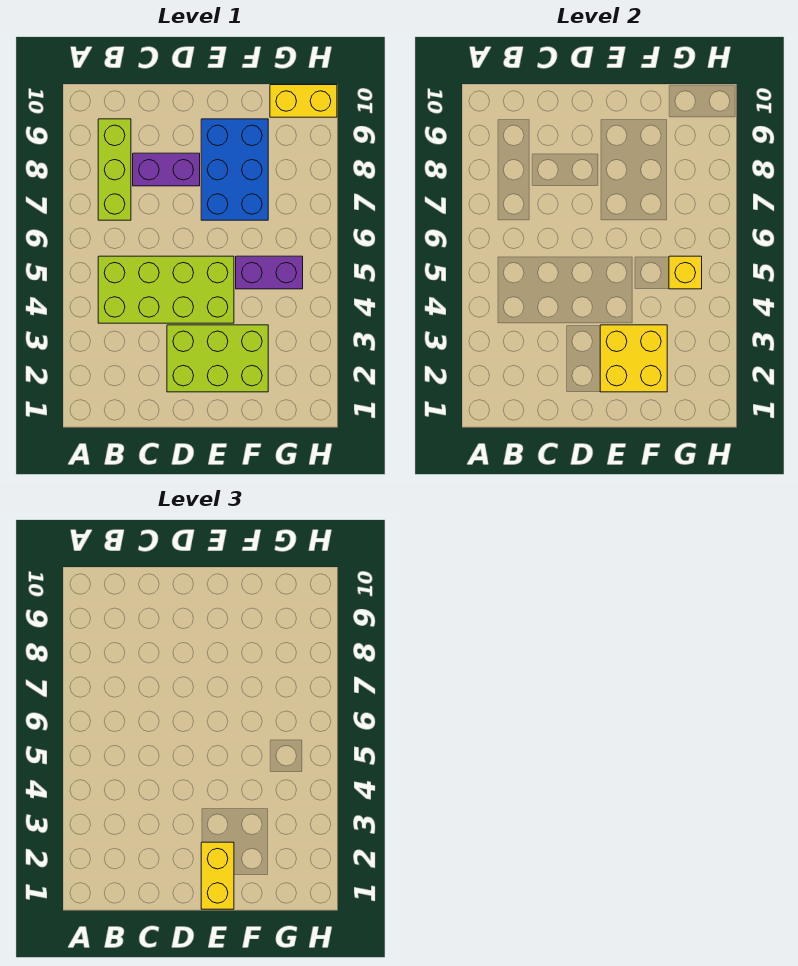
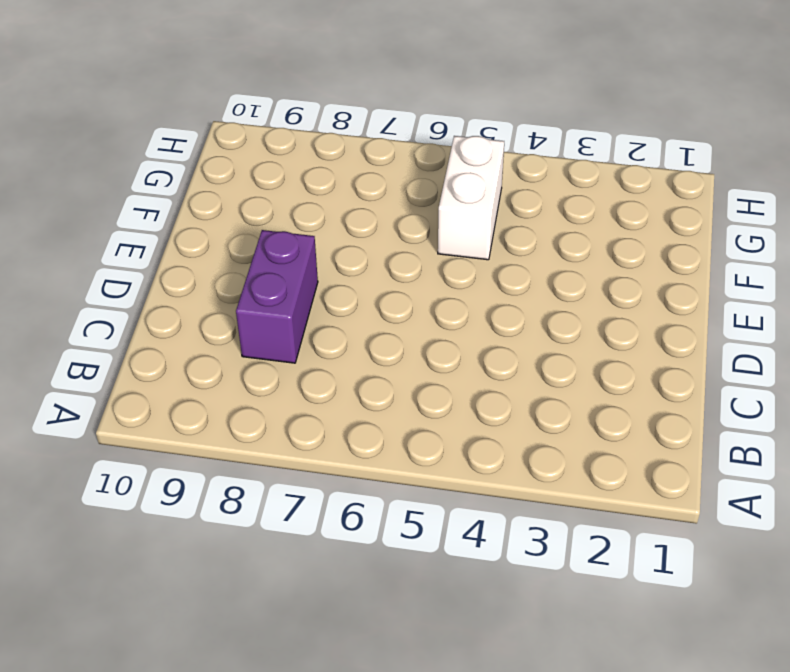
white brick F5:G5 level 1 -> purple brick F5:G5 level 1
none -> lime brick B4:E5 level 1
none -> lime brick B7:B9 level 1

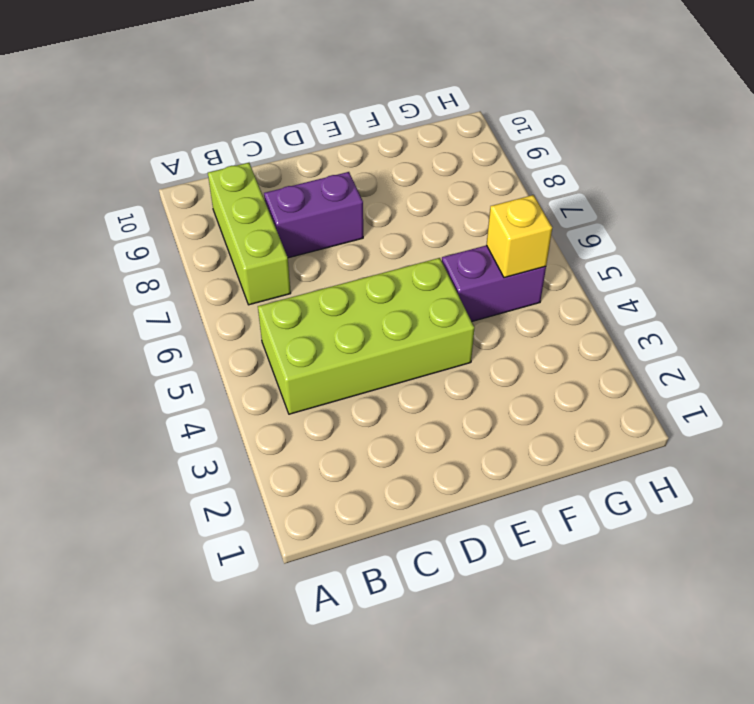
none -> lime brick D2:F3 level 1
none -> blue brick E7:F9 level 1

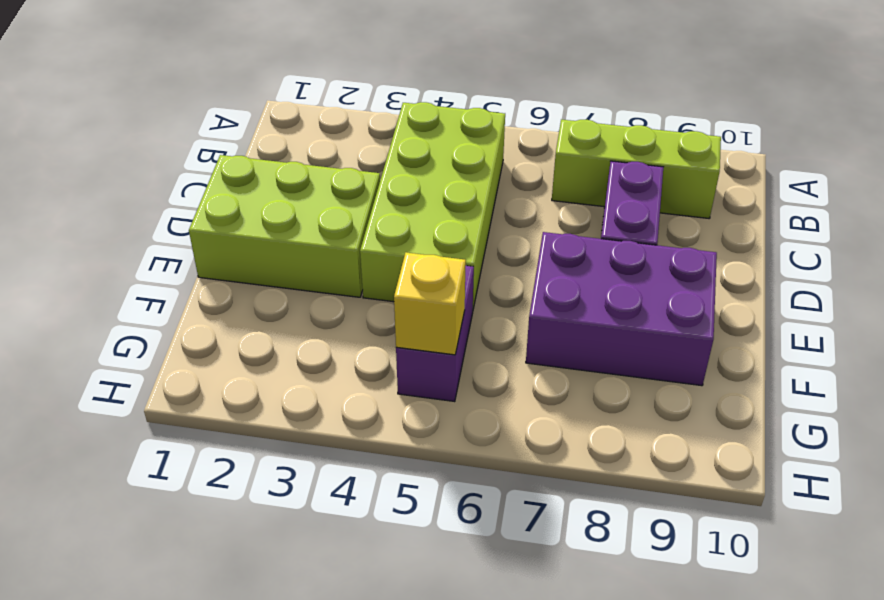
lime brick D1:E3 level 1 -> lime brick D2:F3 level 1
purple brick E7:F9 level 1 -> blue brick E7:F9 level 1
none -> yellow brick G10:H10 level 1
none -> yellow brick E2:F3 level 2

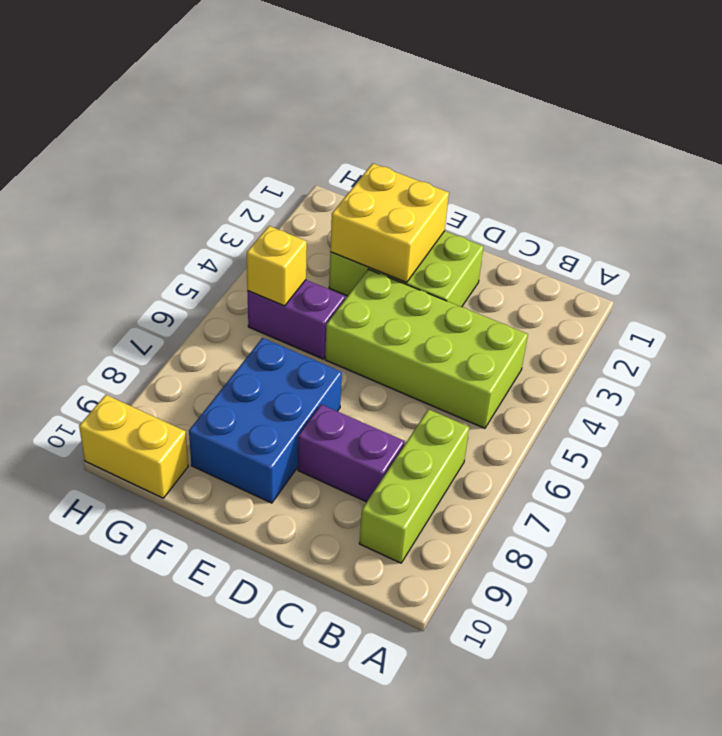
none -> yellow brick E1:E2 level 3

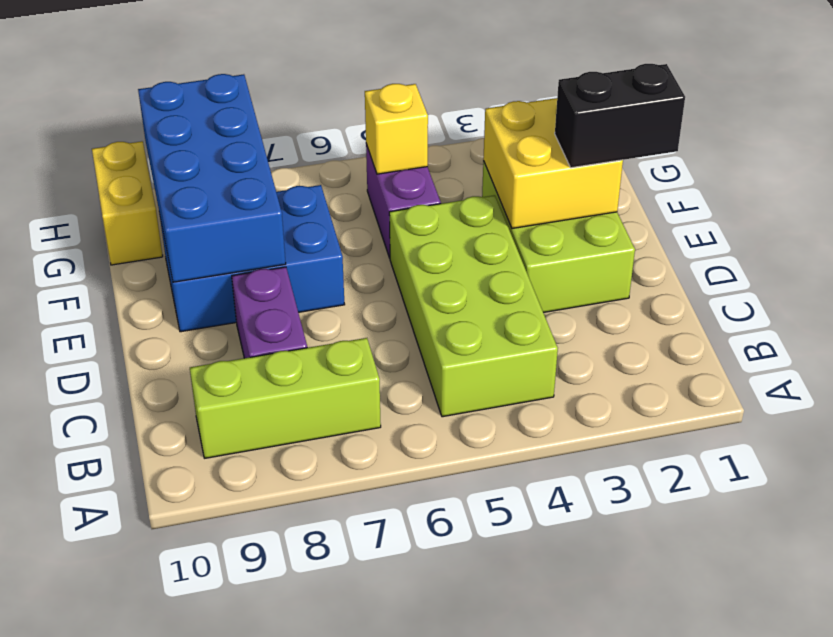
black brick E1:E2 level 3 -> yellow brick E1:E2 level 3
blue brick E8:H9 level 2 -> none

